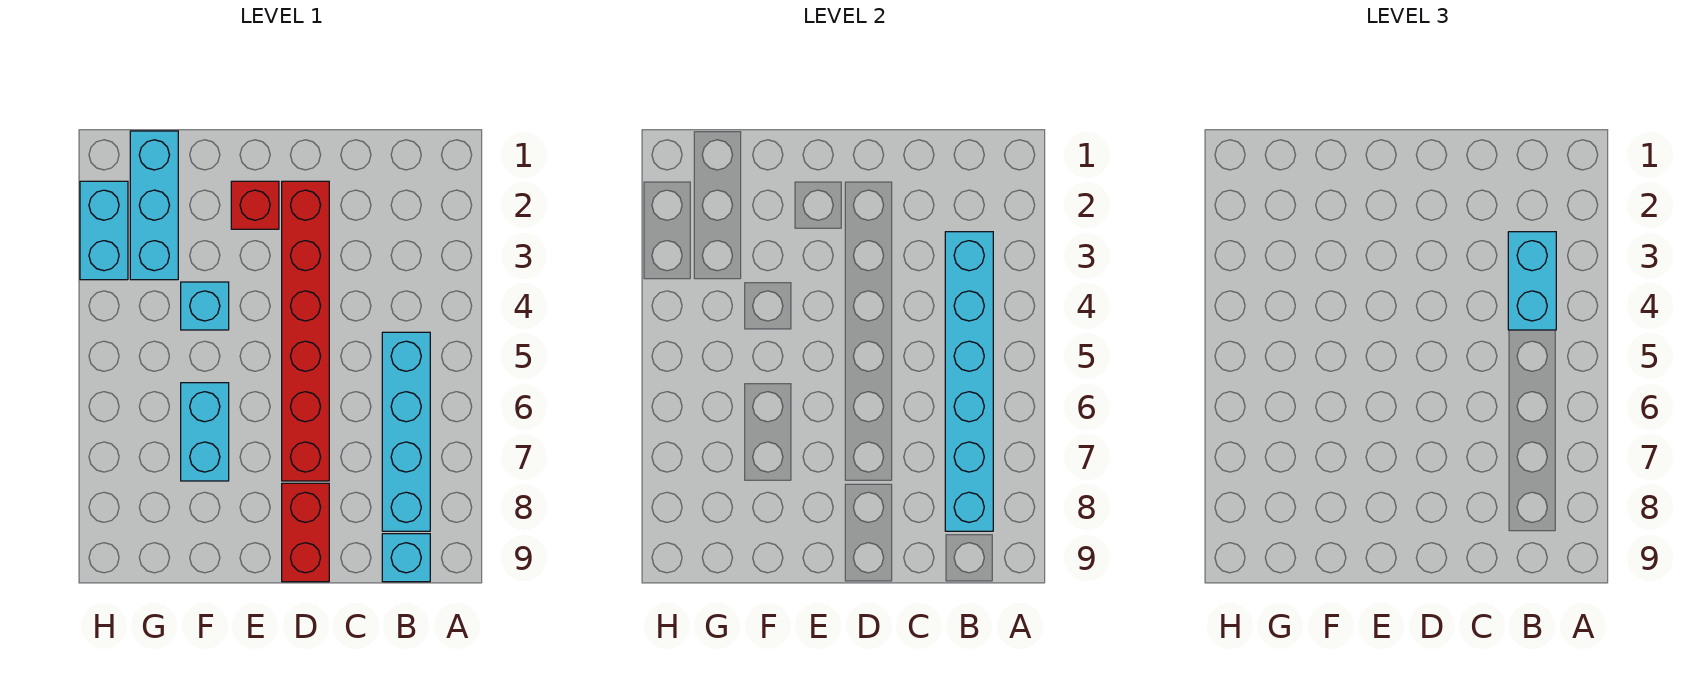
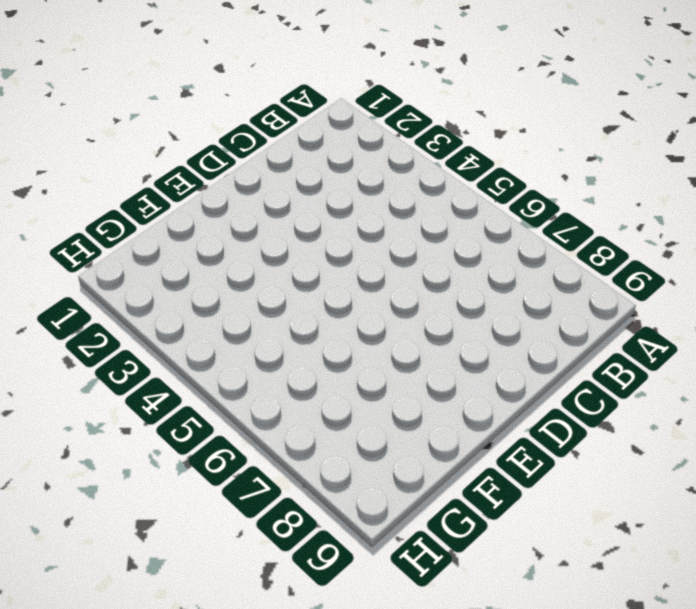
none -> cyan brick B5:B8 level 1
none -> cyan brick B9 level 1

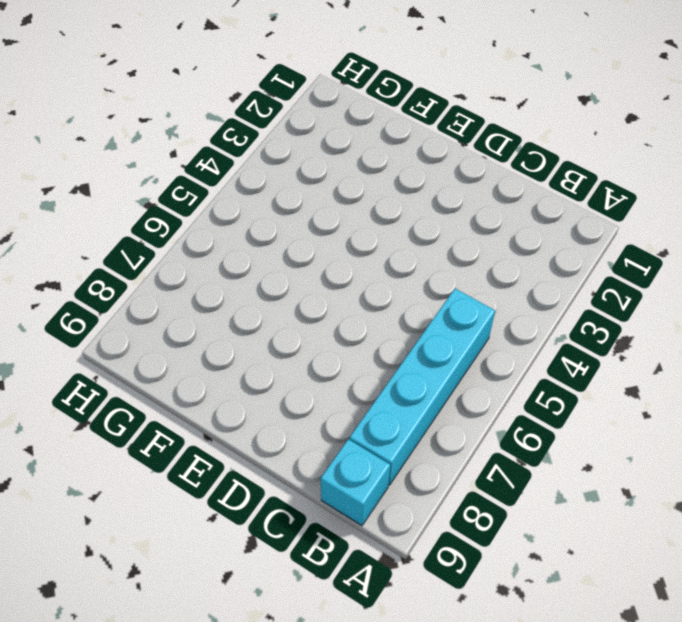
none -> red brick D2:D7 level 1
none -> red brick D8:D9 level 1

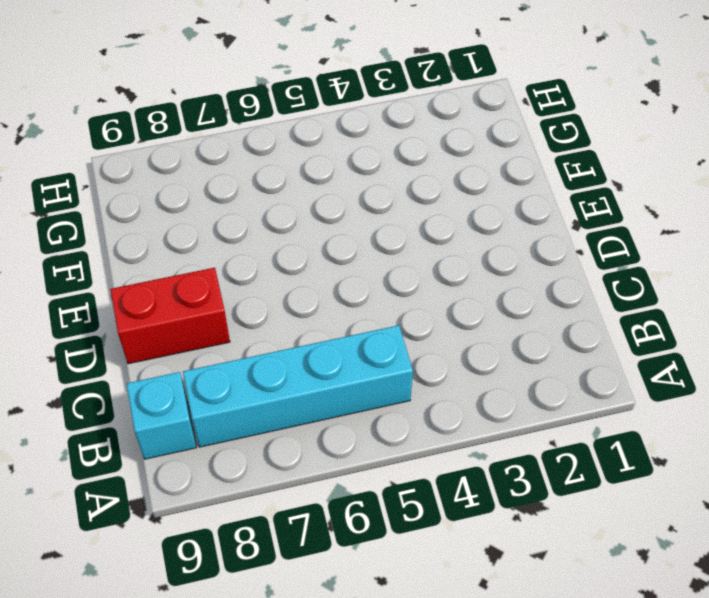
none -> red brick D2:D7 level 1
none -> red brick E2 level 1

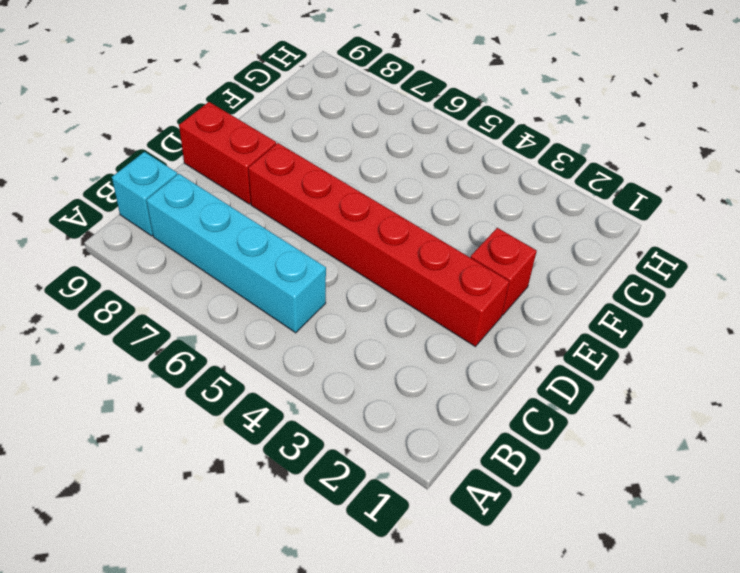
none -> cyan brick F4 level 1
none -> cyan brick F6:F7 level 1

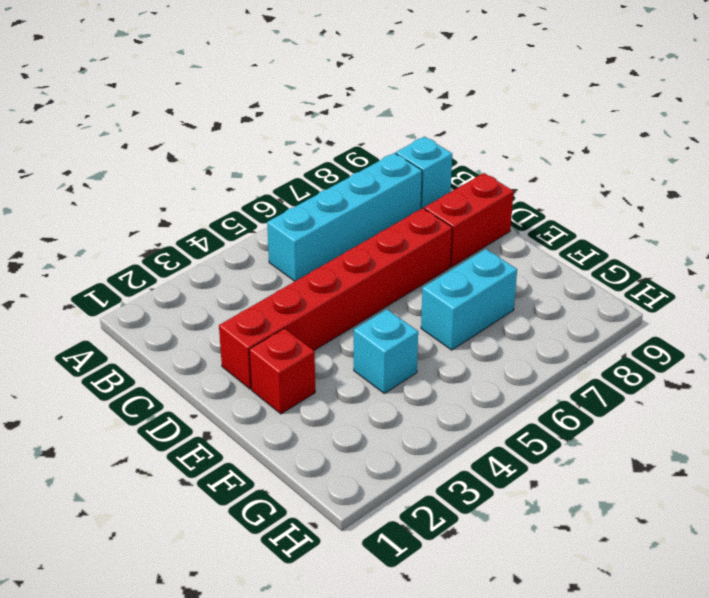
none -> cyan brick G1:G3 level 1
none -> cyan brick H2:H3 level 1

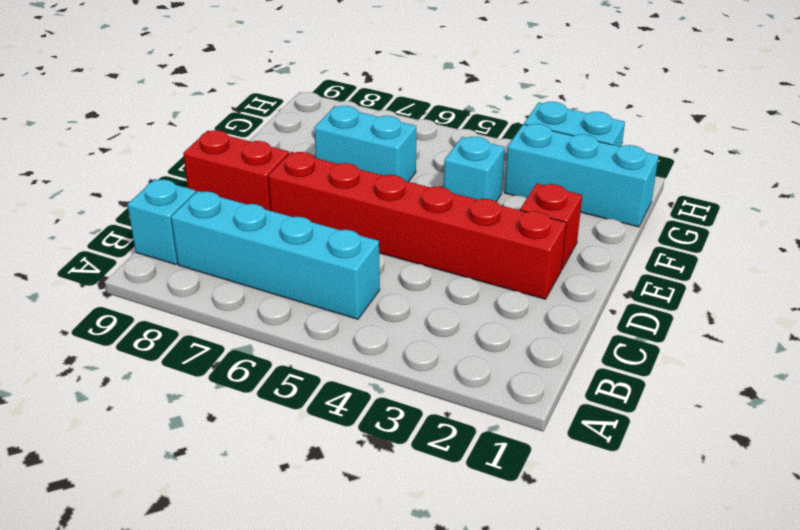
none -> cyan brick B3:B8 level 2
none -> cyan brick B3:B4 level 3

